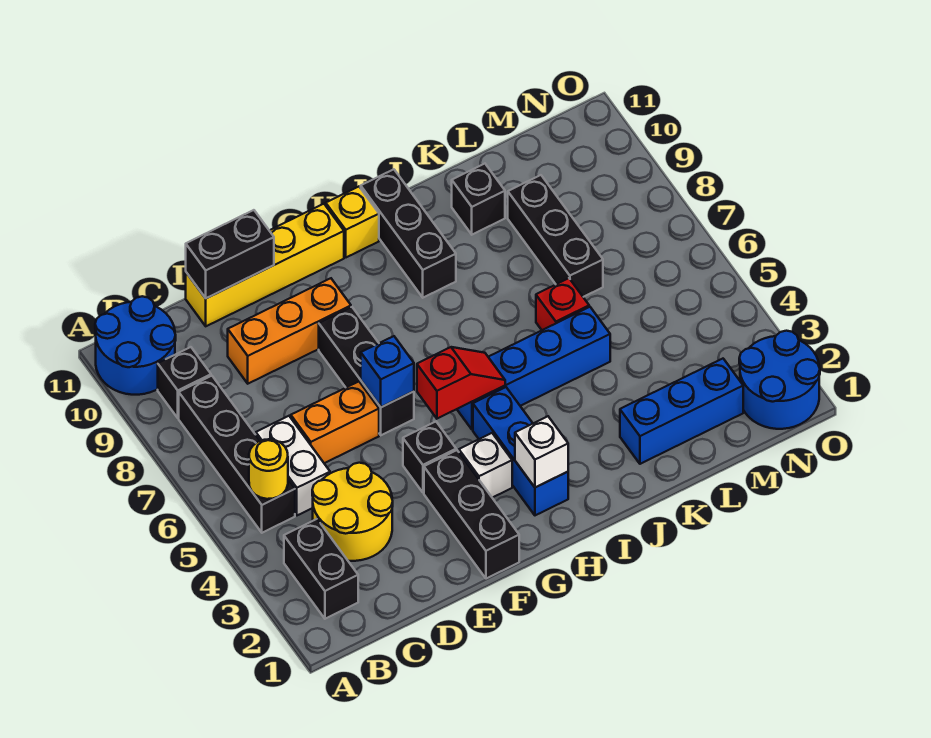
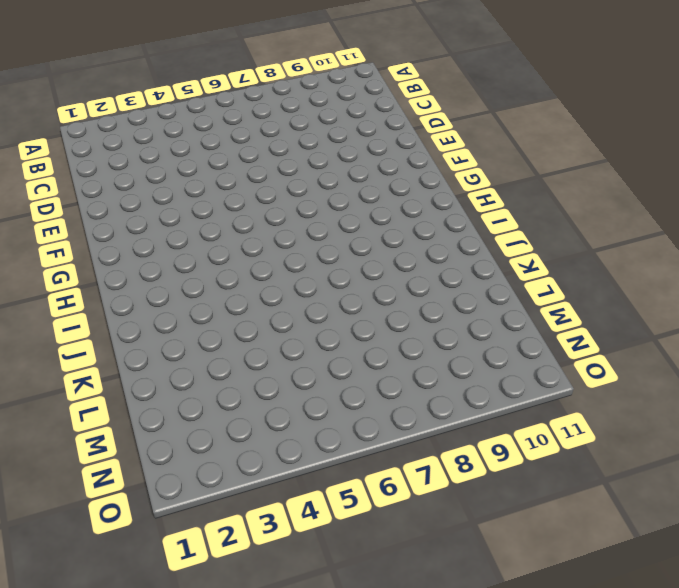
none -> blue round brick A10:B11 level 1
none -> black brick B2:B3 level 1
none -> black brick B5:B8 level 1

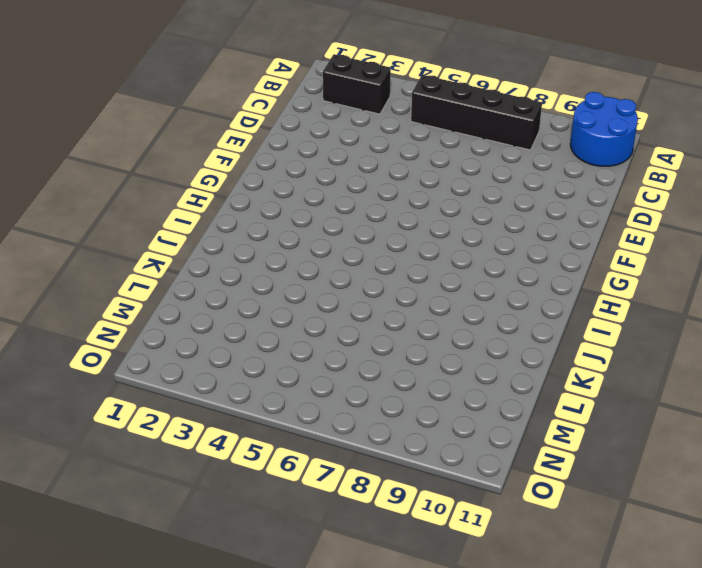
none -> black brick B9 level 1
none -> yellow round brick C3:D4 level 1
none -> white brick C5:C6 level 1

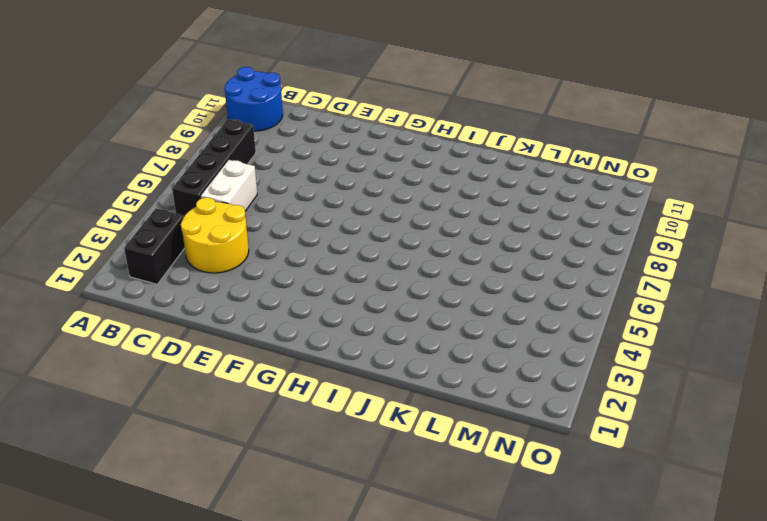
none -> black brick B9 level 1
none -> orange brick D6:E6 level 1
none -> orange brick D9:F9 level 1

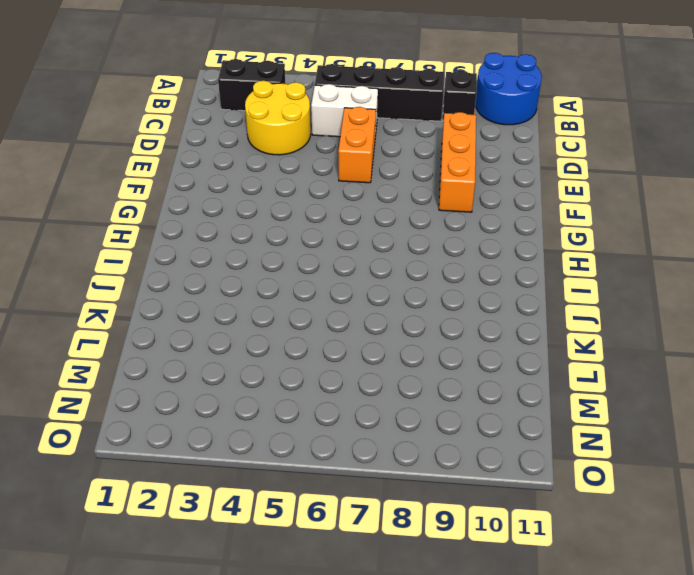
none -> yellow brick D11:G11 level 1
none -> black brick F1:F3 level 1
none -> black brick F4 level 1

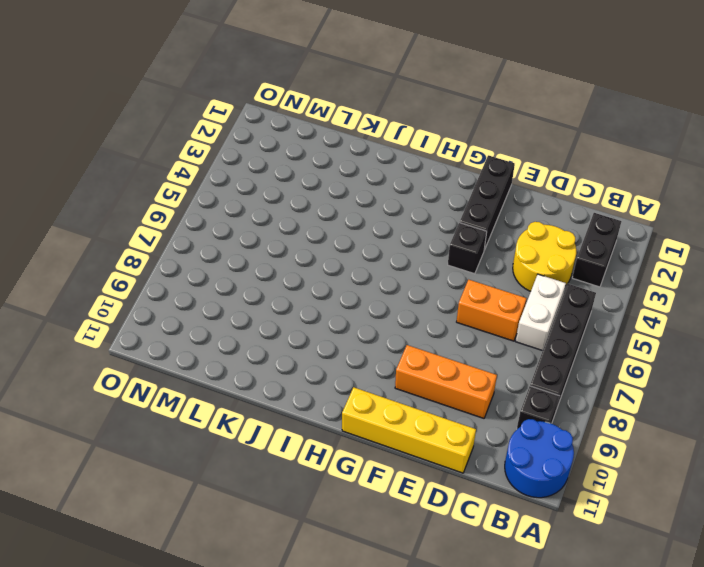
none -> black brick F6:F8 level 1
none -> white brick G3 level 1
none -> blue brick H2:H4 level 1

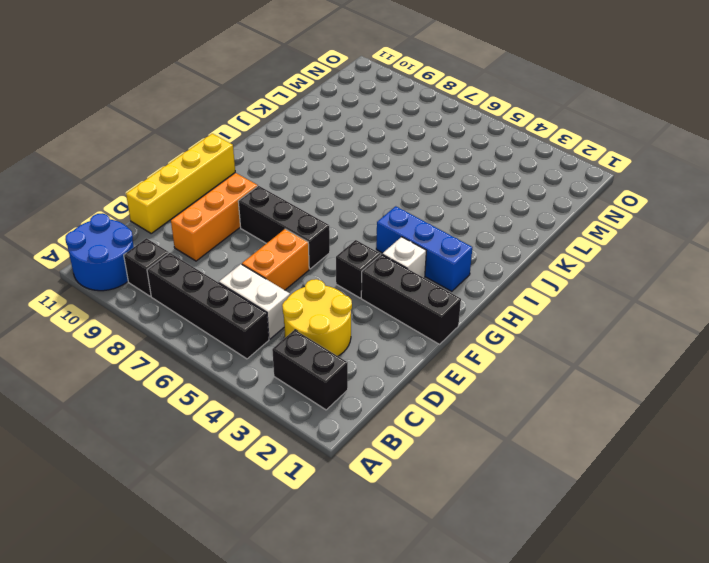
none -> blue brick H5:K5 level 1
none -> yellow brick H11 level 1
none -> black brick I9:I11 level 1

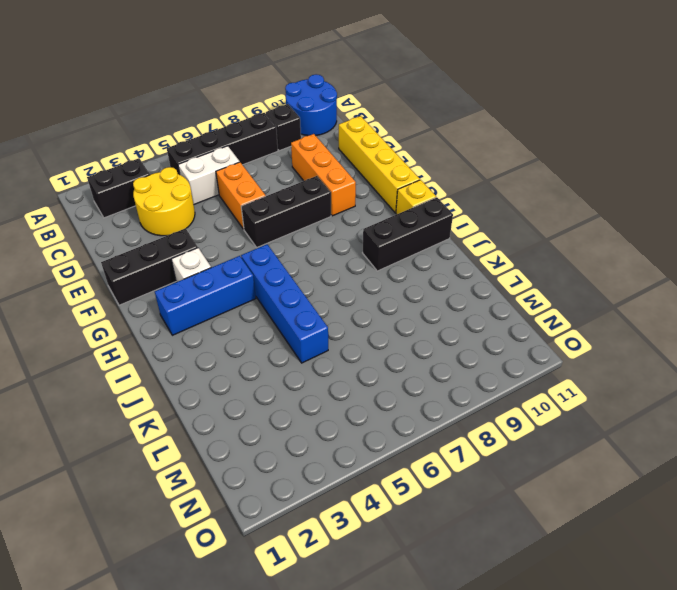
none -> black brick F4 level 1
none -> blue brick K2:M2 level 1
none -> red brick K6 level 1

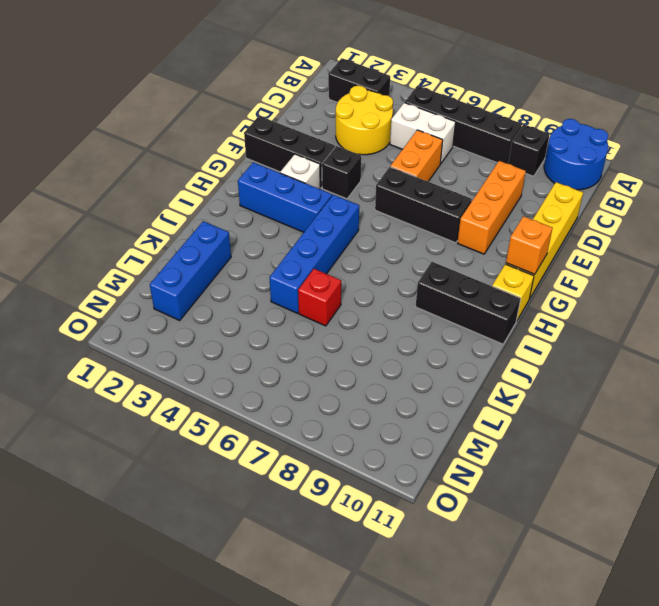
orange brick G11 level 2 -> none
none -> black brick K10 level 1
none -> black brick L7:L9 level 1
none -> blue round brick N1:O2 level 1

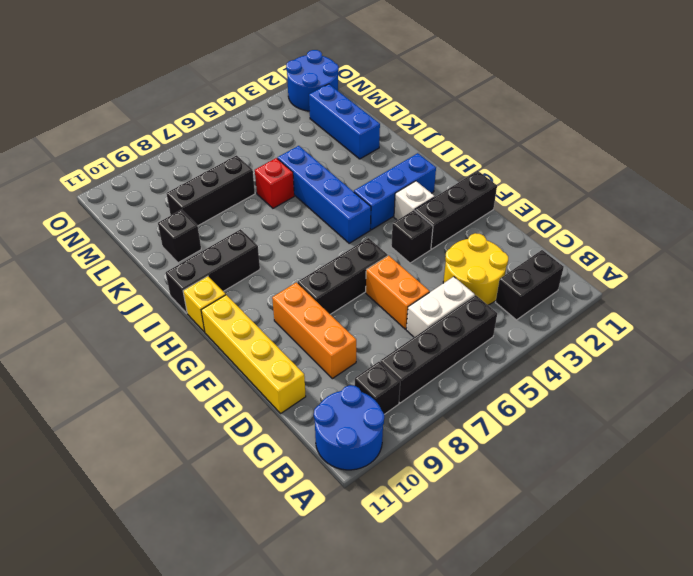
none -> yellow round brick B5 level 2
none -> black brick D11:E11 level 2
none -> blue brick F6 level 2

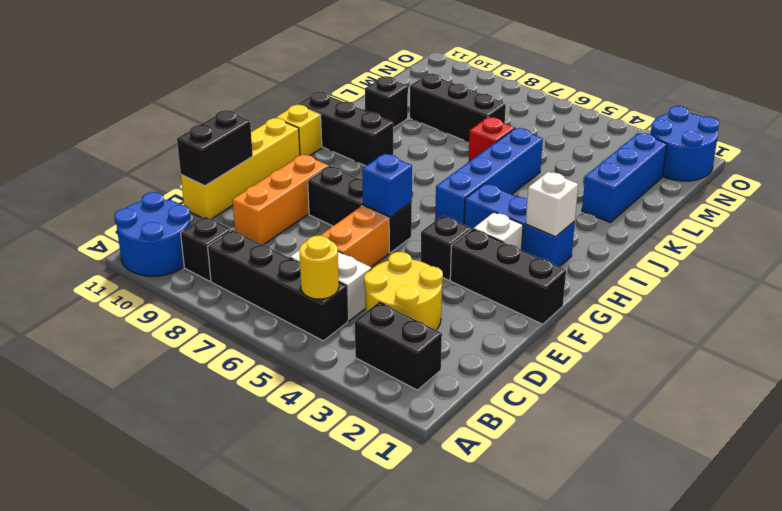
none -> red slope G5:H5 level 2 top G

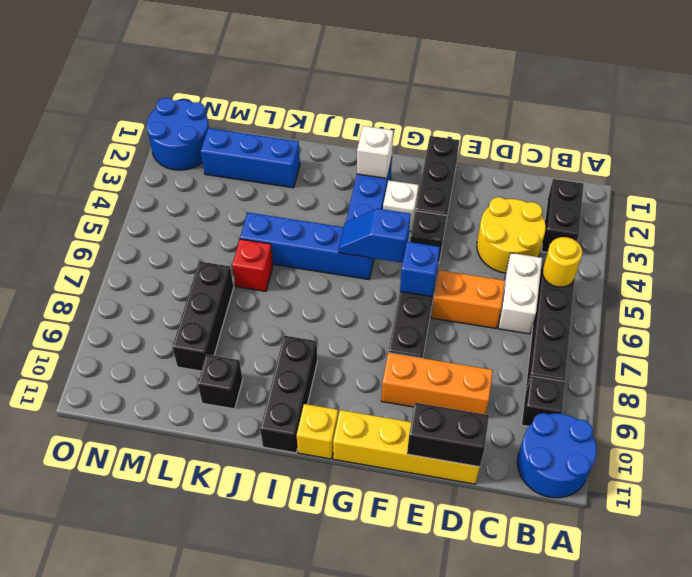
blue slope G5:H5 level 2 top G -> red slope G5:H5 level 2 top G

